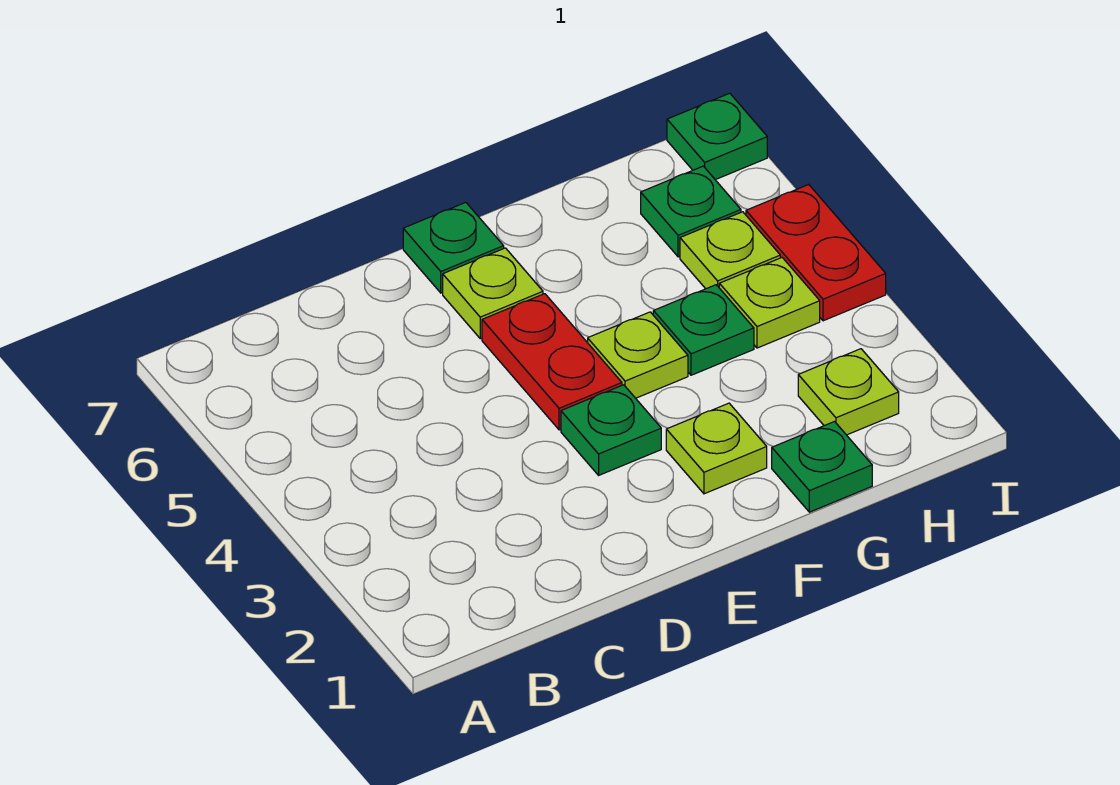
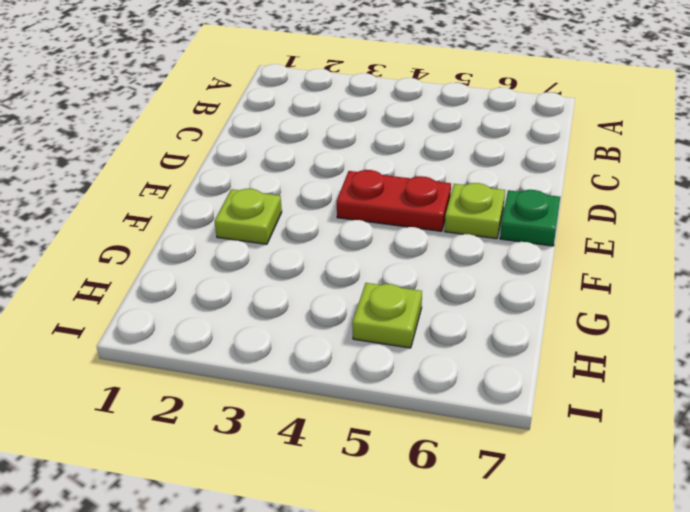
none -> green plate E3 level 1
none -> lime plate F4 level 1
none -> green plate G1 level 1

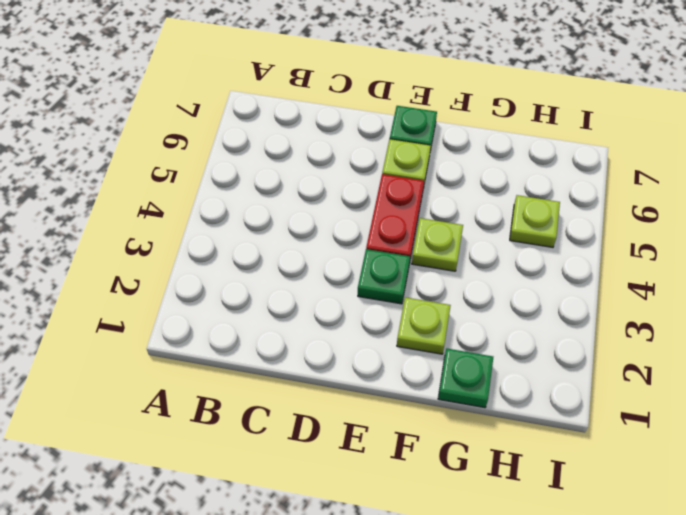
none -> green plate G4 level 1
none -> lime plate H2 level 1
none -> lime plate H4 level 1

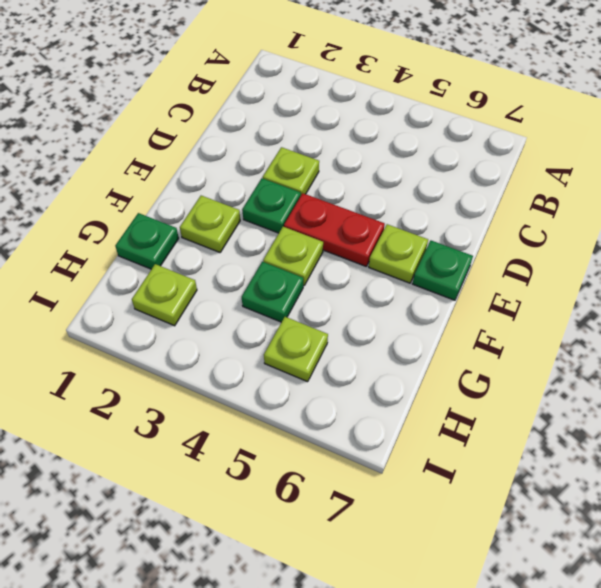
lime plate D3 level 1 -> lime plate H4 level 1
none -> green plate H6 level 1
none -> red plate I4:I5 level 1
none -> green plate I7 level 1

